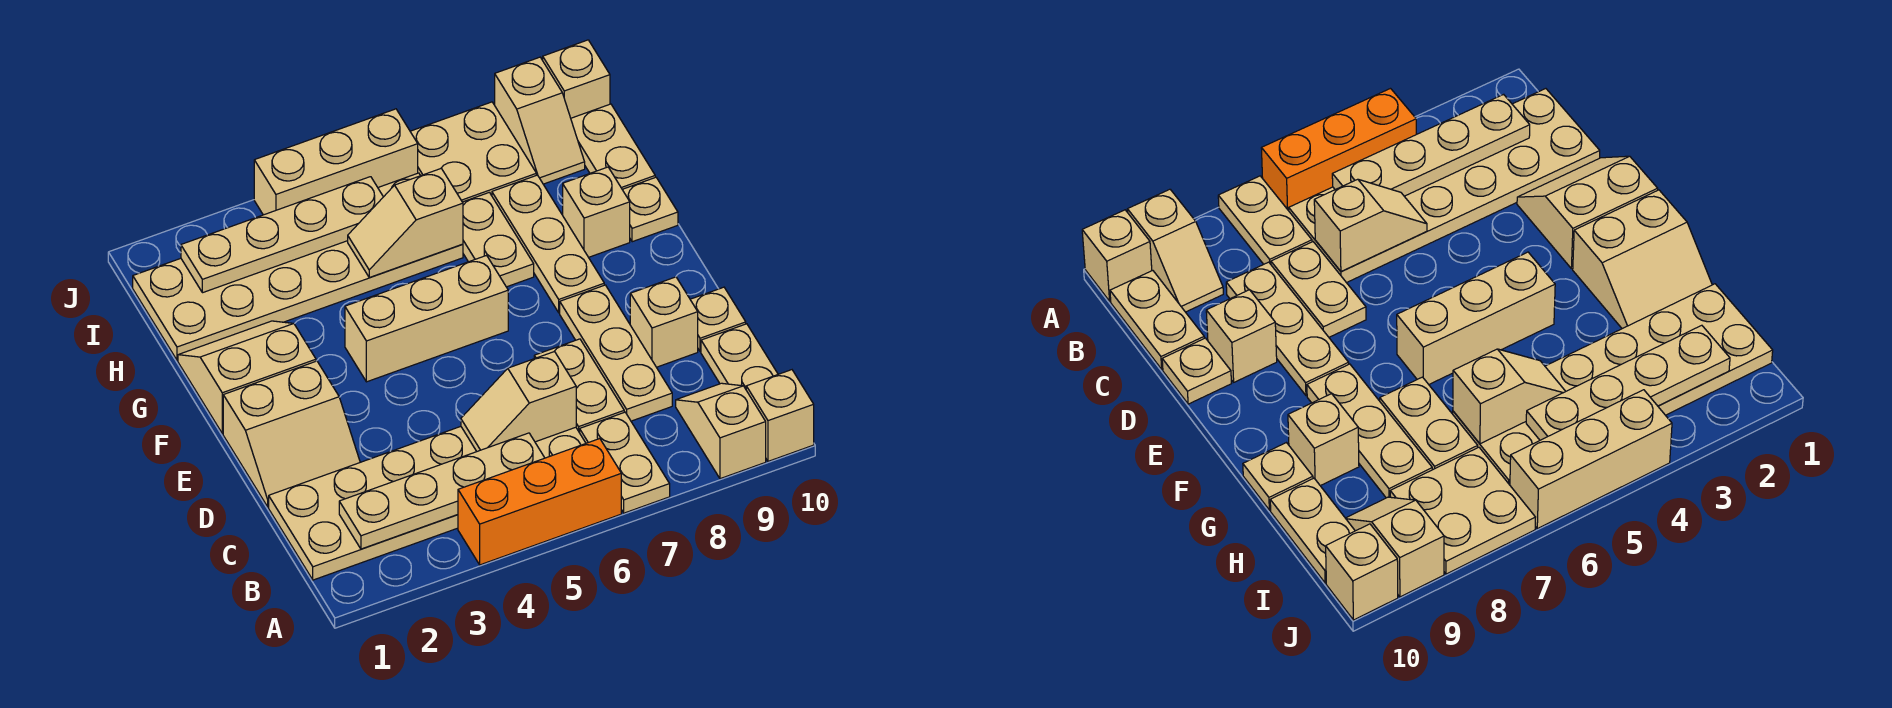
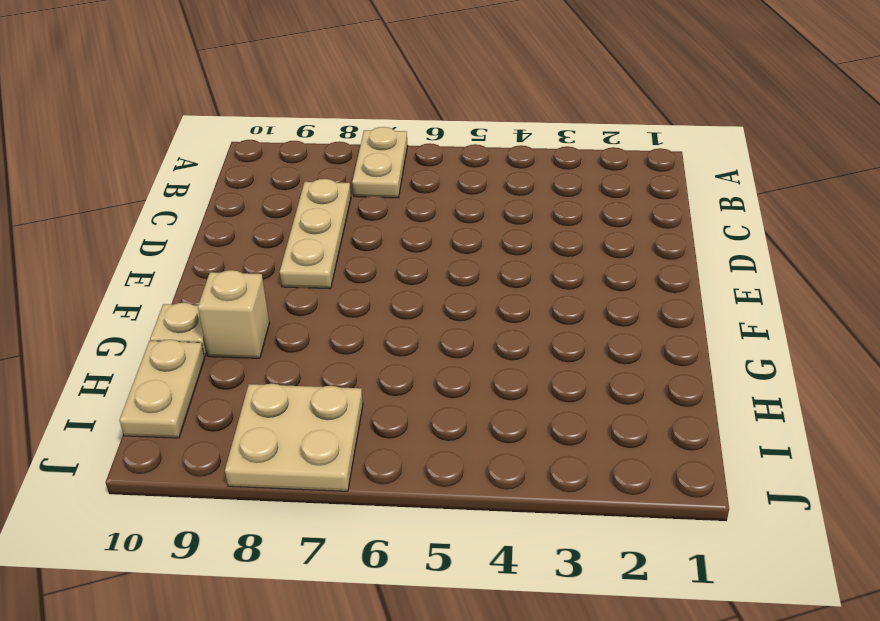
none -> orange brick A4:A6 level 1
none -> tan slope A9:B9 level 1 top A
none -> tan brick A10 level 1

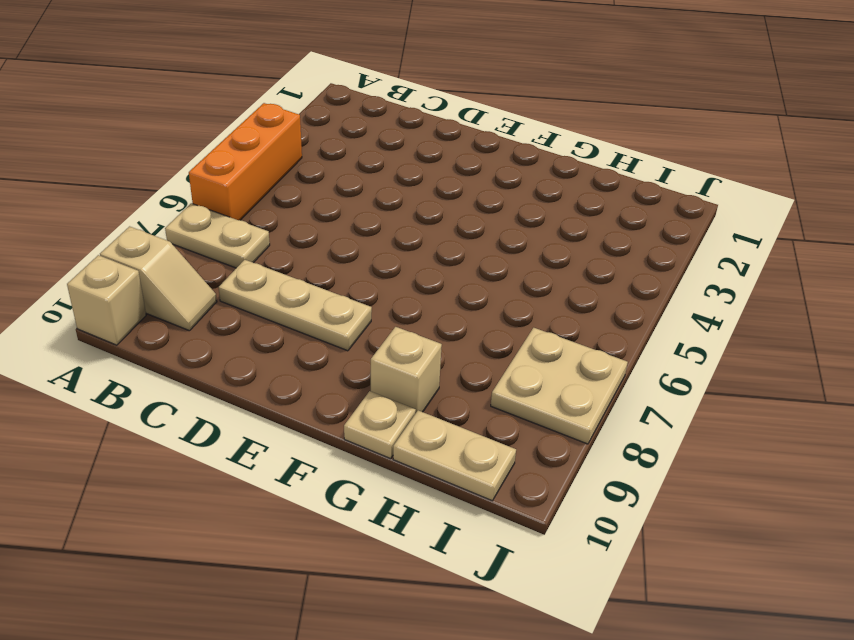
none -> tan plate B1:C6 level 1
none -> tan plate B10:C10 level 1
none -> tan plate C7:D7 level 1

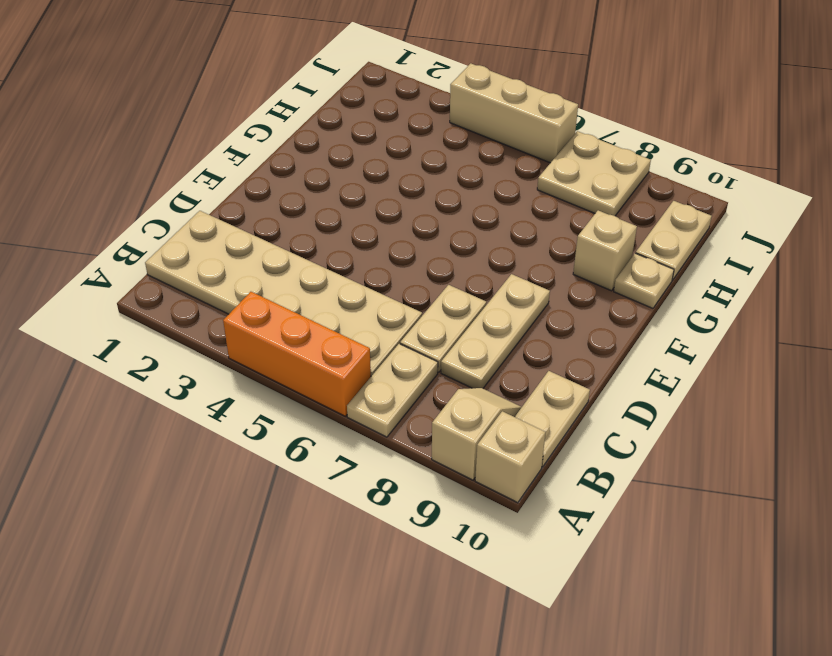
none -> tan slope D1:E2 level 1 top E
none -> tan brick D9 level 1
none -> tan plate D10 level 1

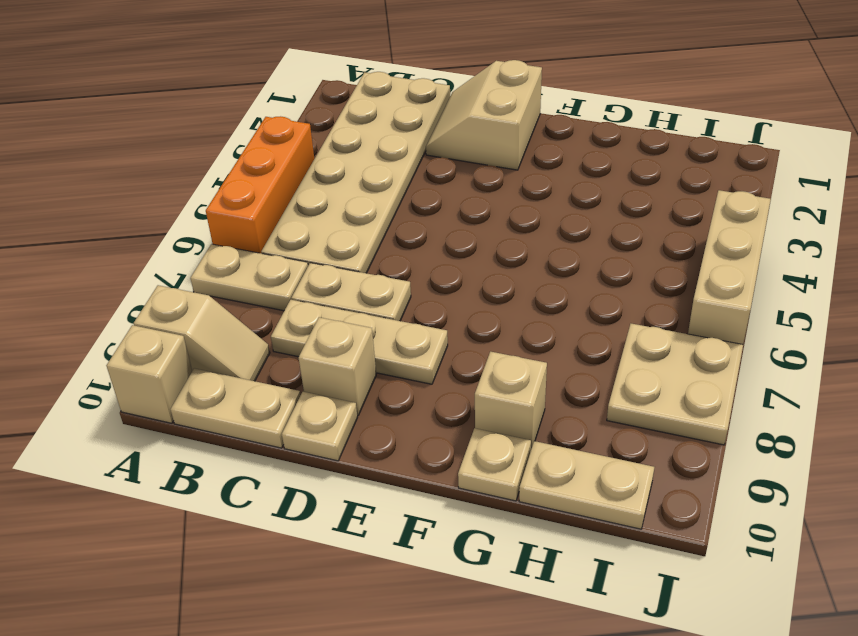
none -> tan slope F1:G2 level 1 top F
none -> tan brick F4:F6 level 1
none -> tan plate F8:H8 level 1

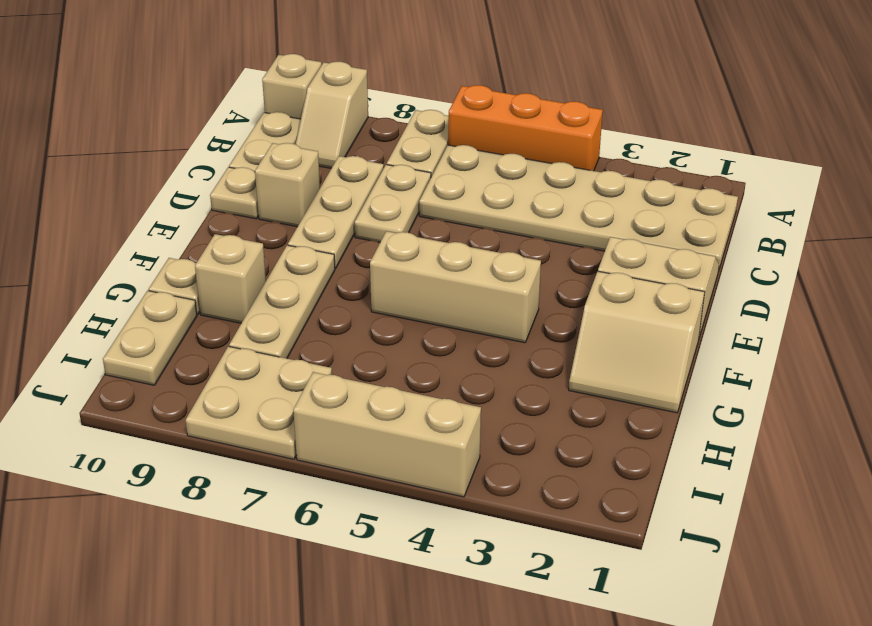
none -> tan plate G7:H7 level 1
none -> tan plate H1:I6 level 1
none -> tan slope I9:J9 level 1 top J

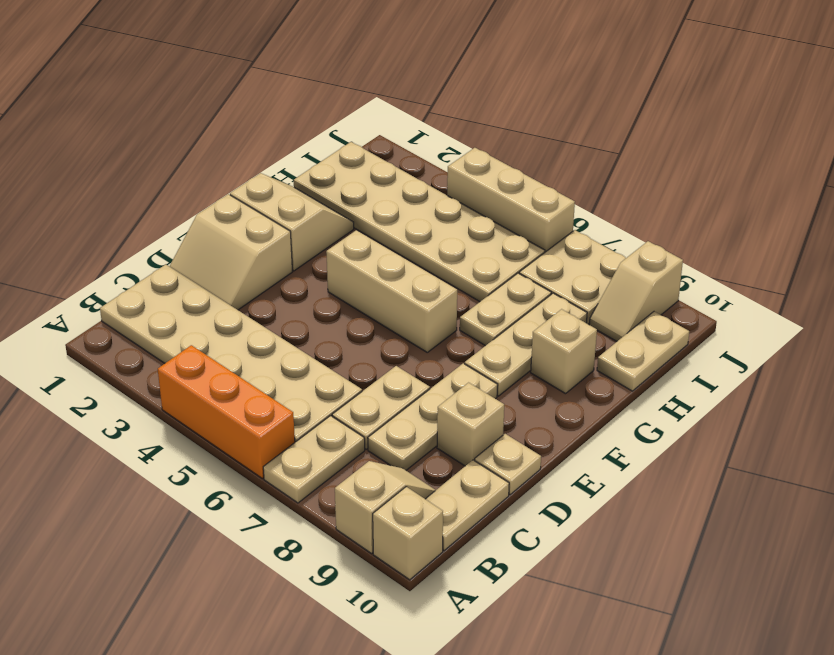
none -> tan plate G10 level 1
none -> tan brick J10 level 1
none -> tan plate B2:B5 level 2

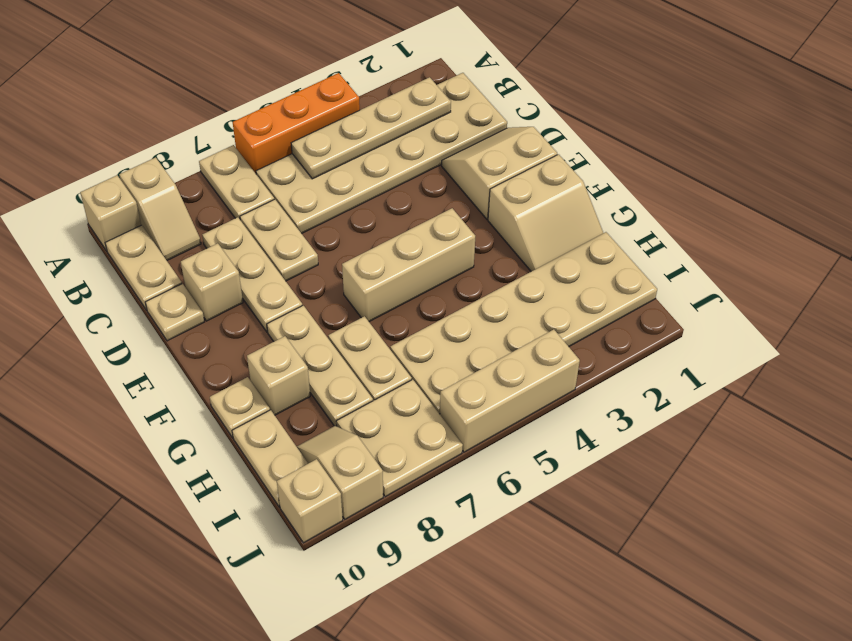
none -> tan slope C5:C6 level 2 top 6
none -> tan slope H5:H6 level 2 top 6
none -> tan plate I2:I5 level 2

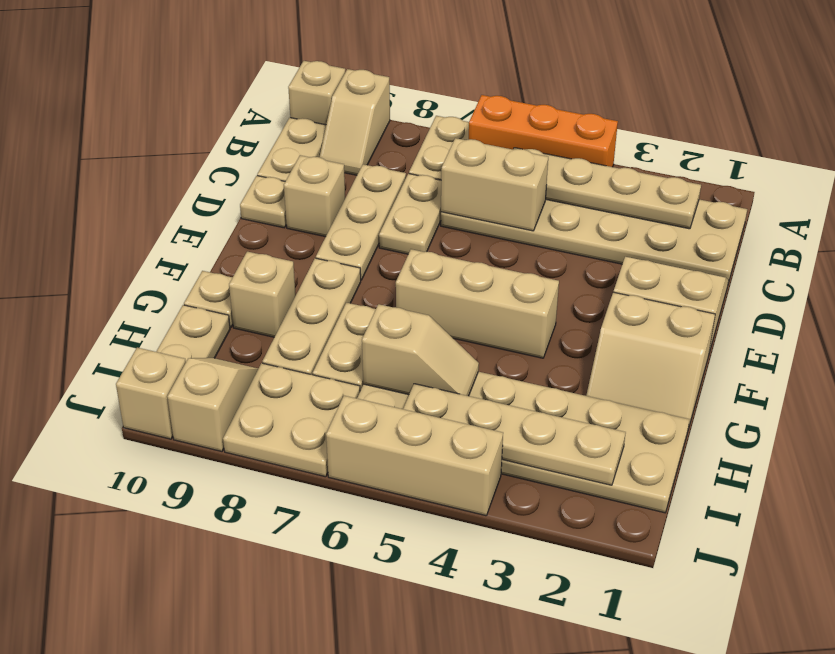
tan brick C5:C6 level 2 -> tan slope C5:C6 level 2 top 6

